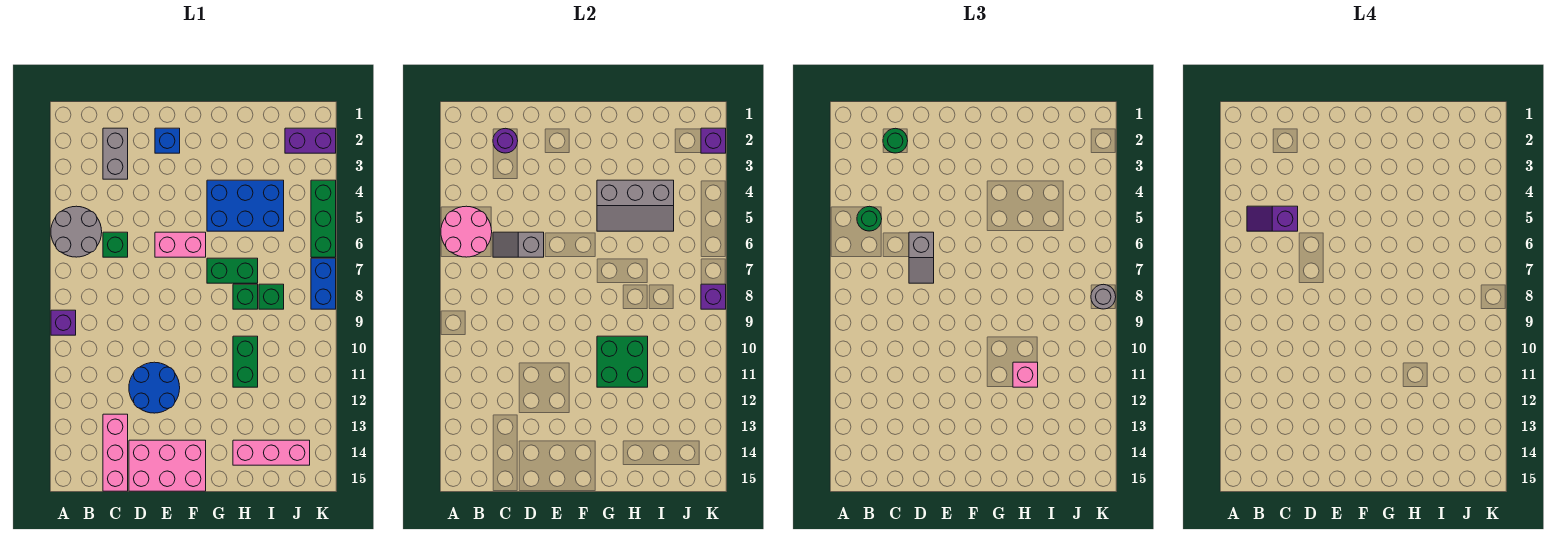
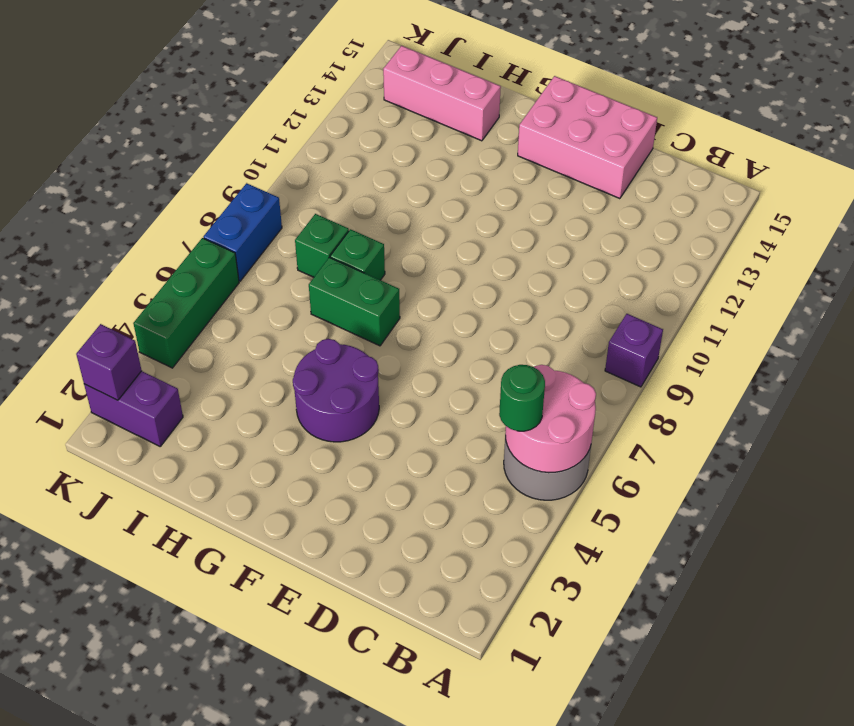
purple round brick F4:G5 level 1 -> blue brick G4:I5 level 1
none -> grey brick C2:C3 level 1
none -> green brick C6 level 1
none -> pink brick C13:C15 level 1
none -> blue round brick D11:E12 level 1

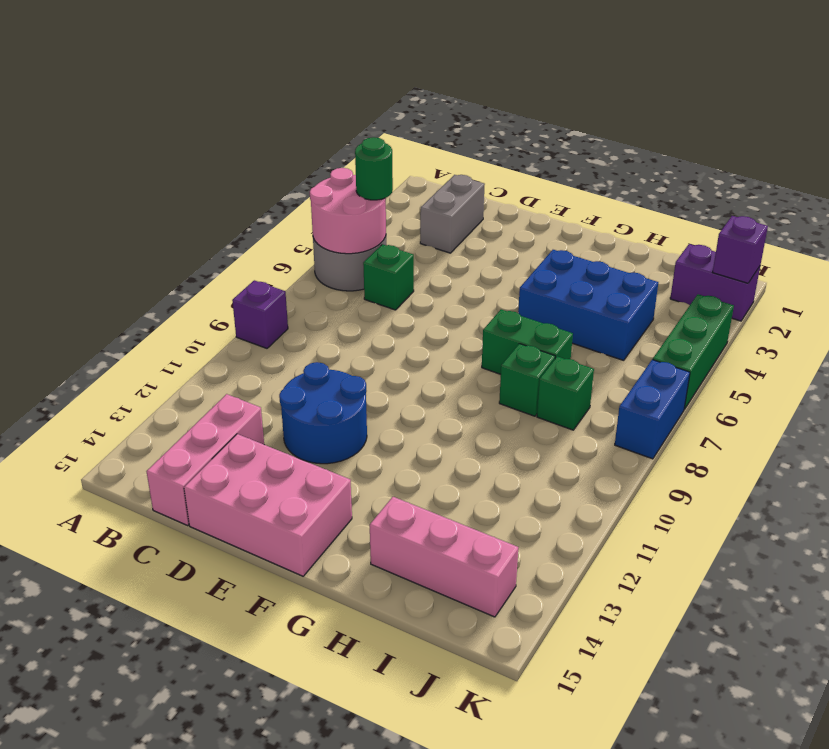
none -> blue brick E2 level 1
none -> pink brick E6:F6 level 1
none -> green brick H10:H11 level 1
none -> purple round brick C2 level 2

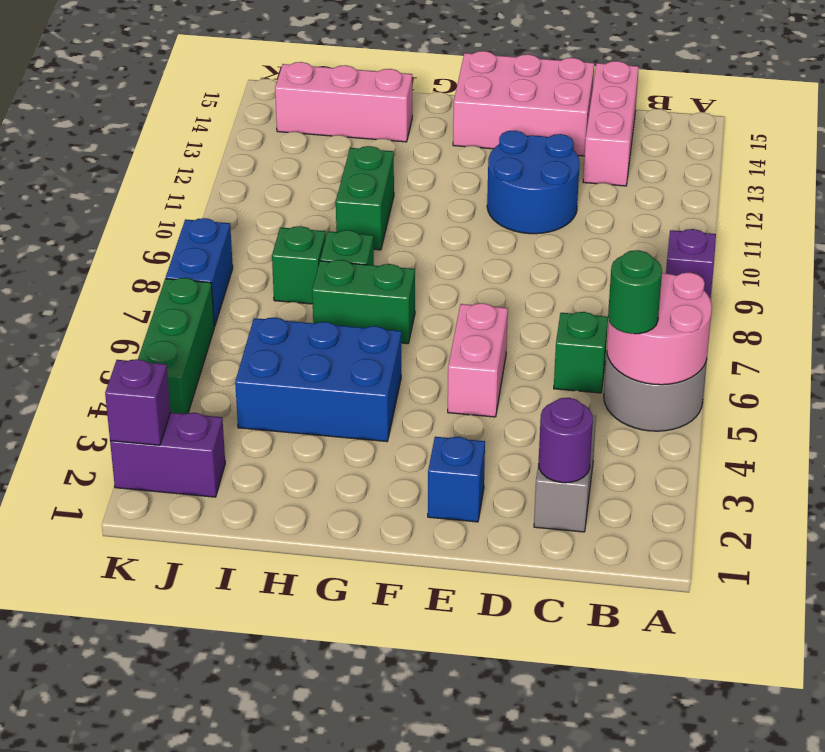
pink brick E5:E6 level 1 -> pink brick E6:F6 level 1
none -> grey slope C6:D6 level 2 top D
none -> grey slope G4:I5 level 2 top 4
none -> green brick G10:H11 level 2
none -> purple brick K8 level 2

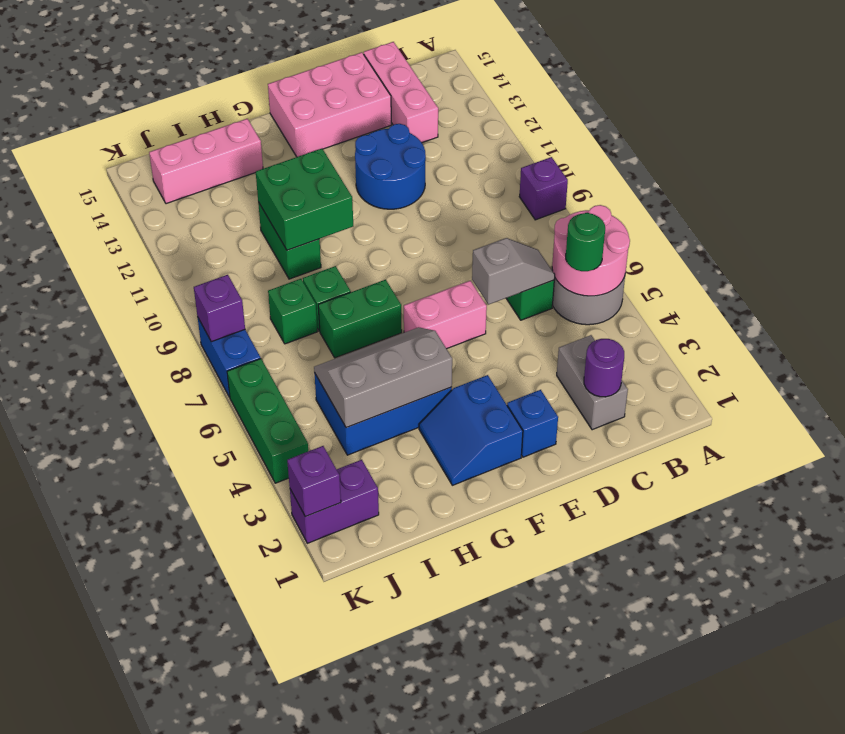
blue slope F2:G3 level 1 top F -> none
none -> green round brick C2 level 3
none -> grey slope D6:D7 level 3 top 6
none -> pink brick H11 level 3
none -> grey round brick K8 level 3

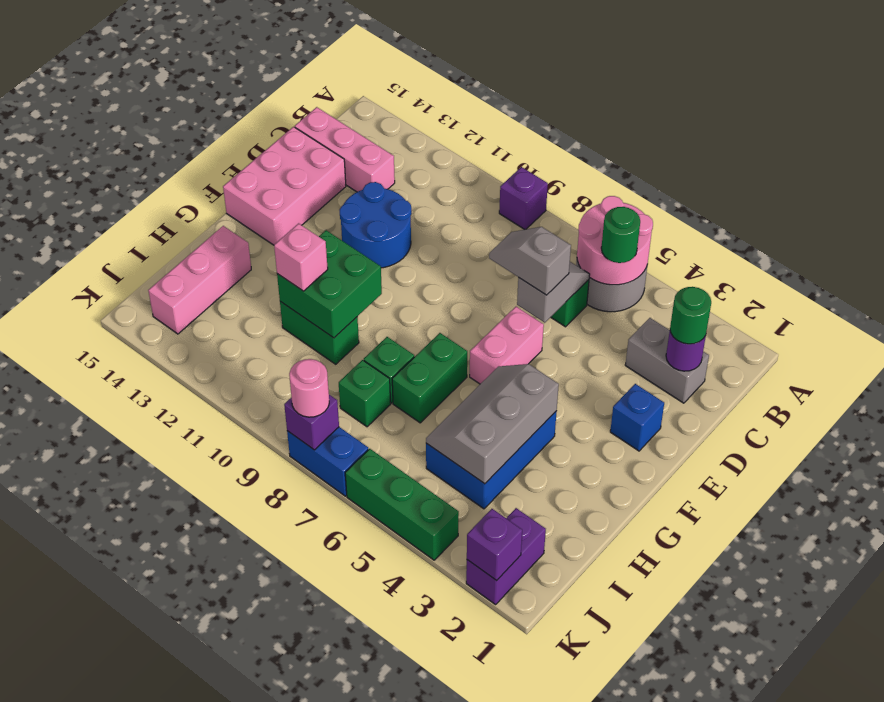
pink round brick K8 level 3 -> grey round brick K8 level 3
none -> purple slope B5:C5 level 4 top C

